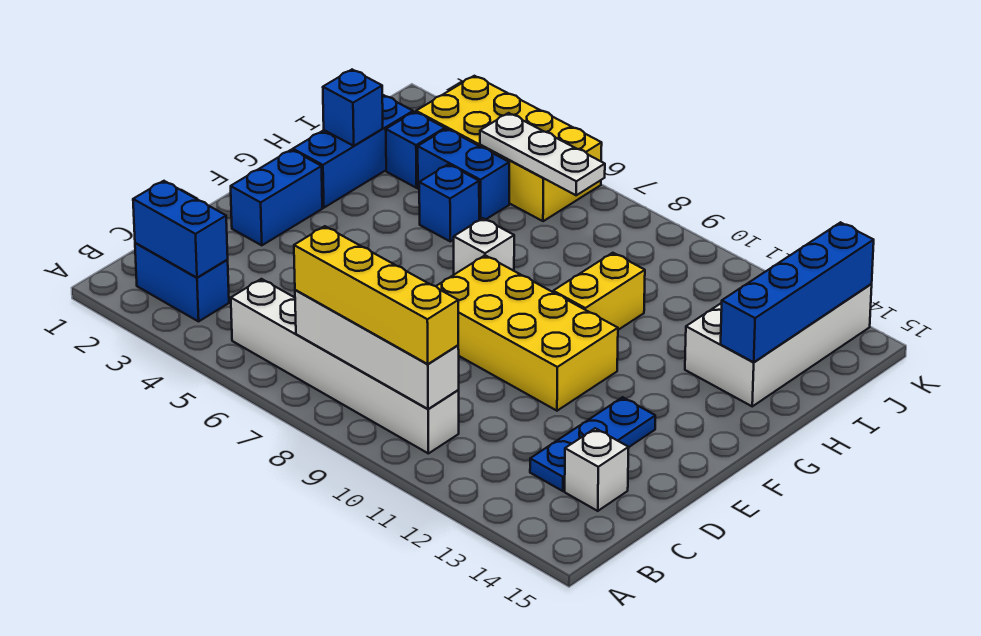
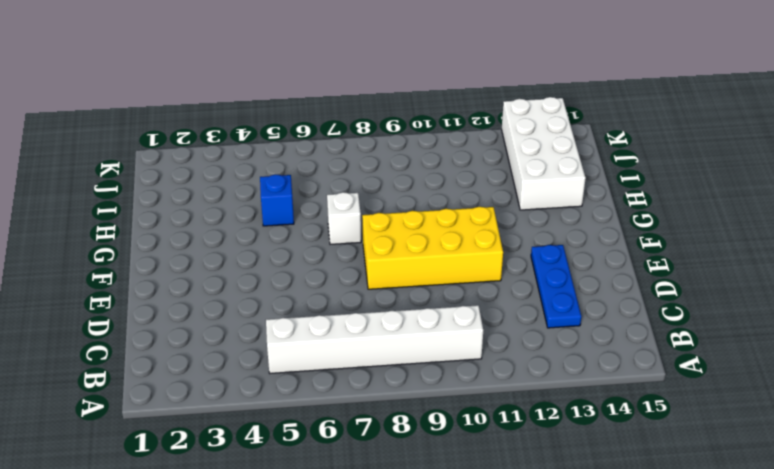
none -> blue brick B2:B3 level 1
none -> white brick C14 level 1
none -> blue brick E2:F2 level 1

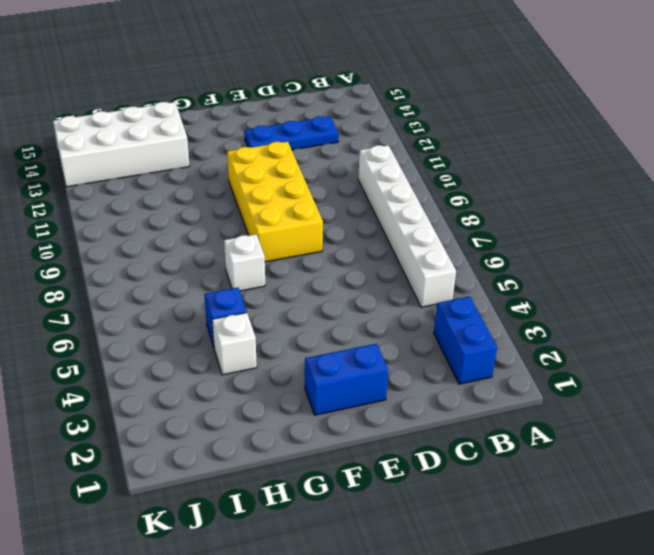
white brick H4 level 1 -> white brick C14 level 1
none -> blue brick G2:I2 level 1
none -> yellow brick G10:H10 level 1
none -> blue brick I3 level 1

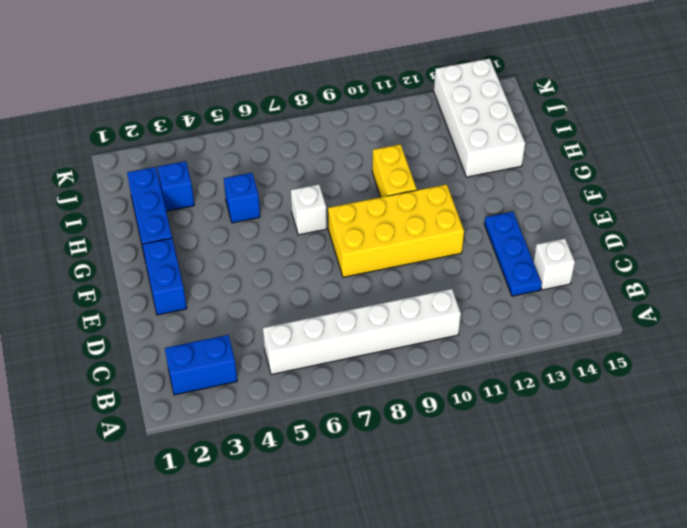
none -> blue brick I4:I5 level 1
none -> yellow brick J3:K6 level 1
none -> blue brick B2:B3 level 2

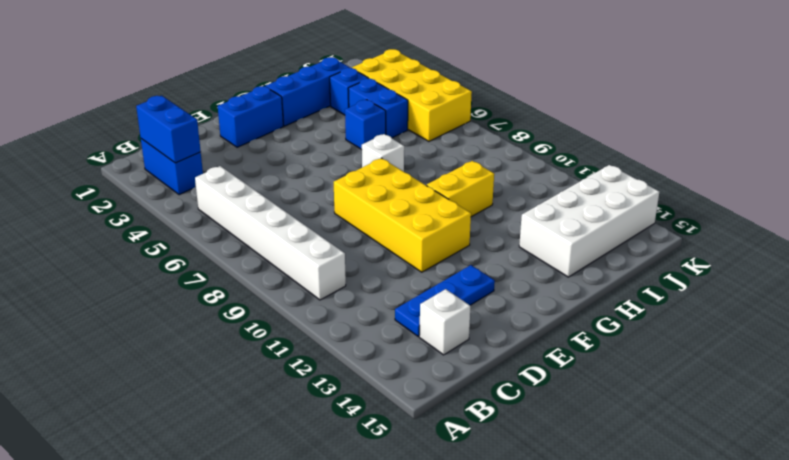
none -> white brick B7:B10 level 2
none -> blue brick H2 level 2
none -> blue brick H14:K14 level 2

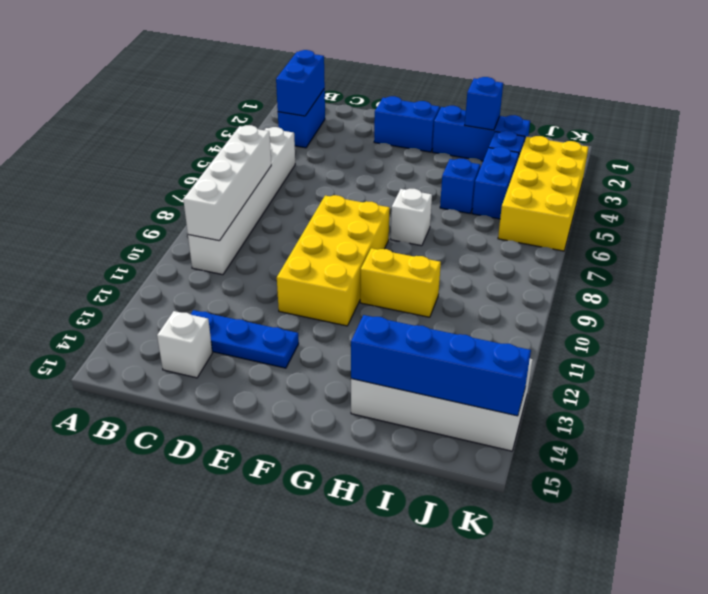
none -> white plate J5:J7 level 2
none -> yellow brick B7:B10 level 3

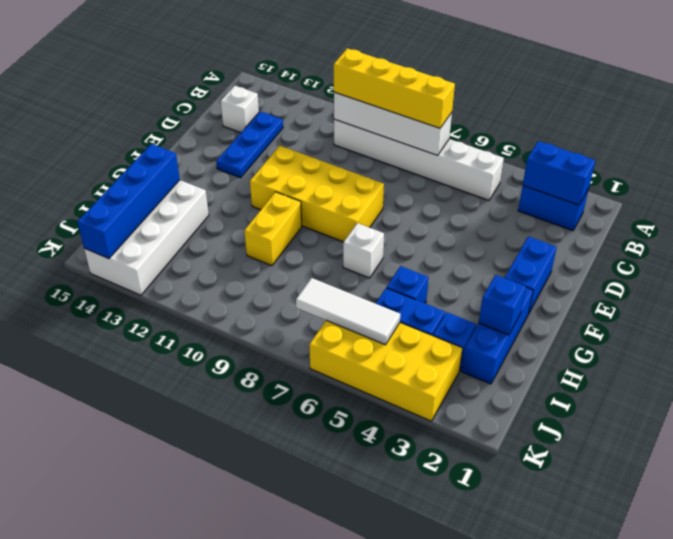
white tile J5:J7 level 2 -> white plate J5:J7 level 2

